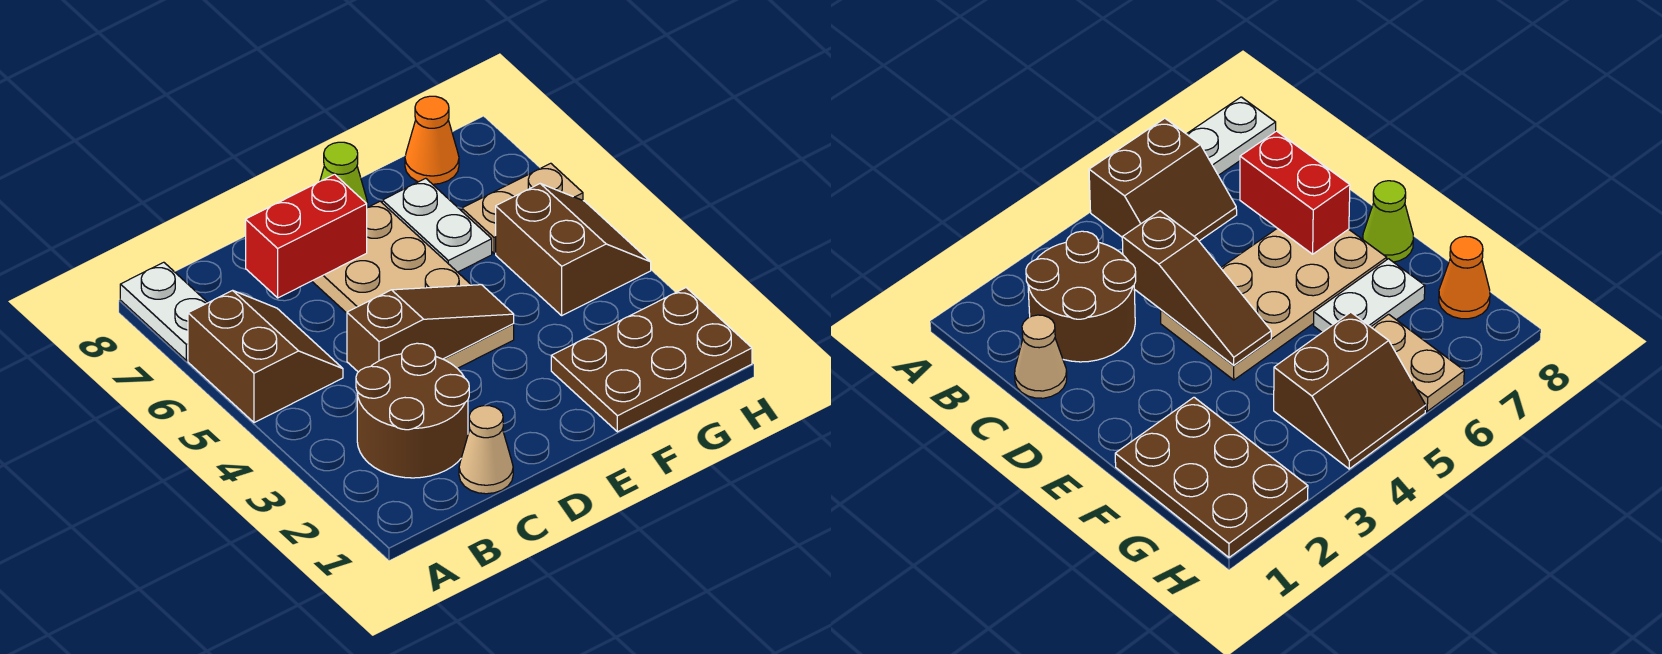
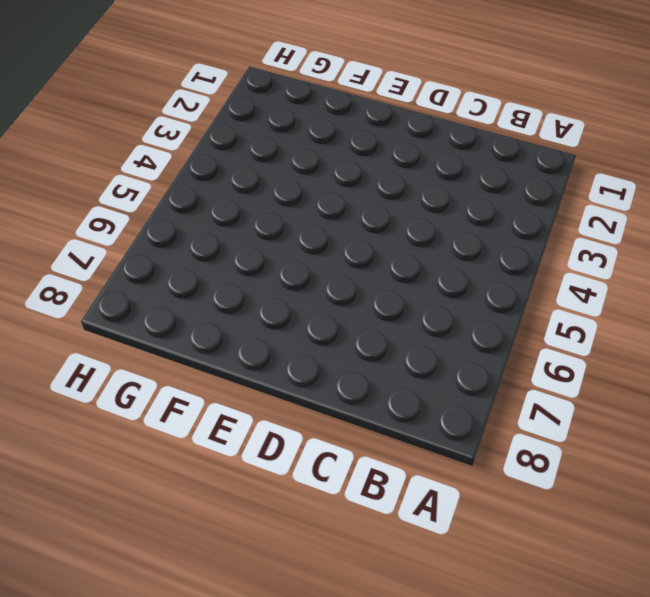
none -> brown slope A5:B6 level 1 top A
none -> white plate A7:A8 level 1
none -> brown round brick B2:C3 level 1

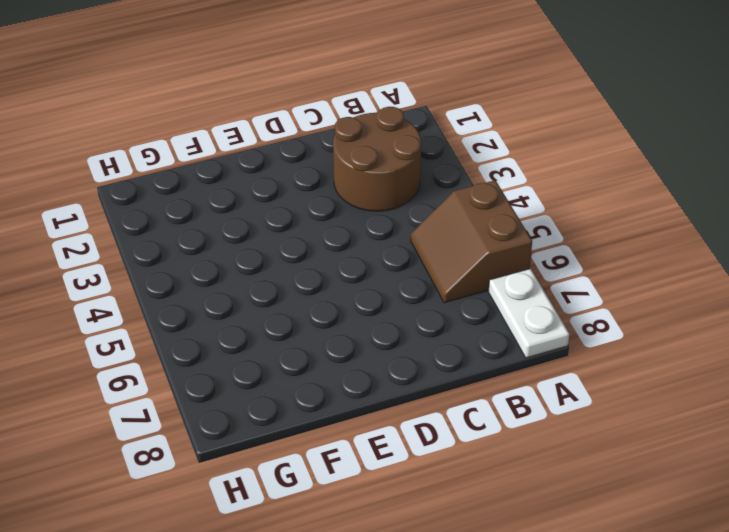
none -> tan cone C1 level 1
none -> tan plate D4:E7 level 1
none -> lime cone E8 level 1

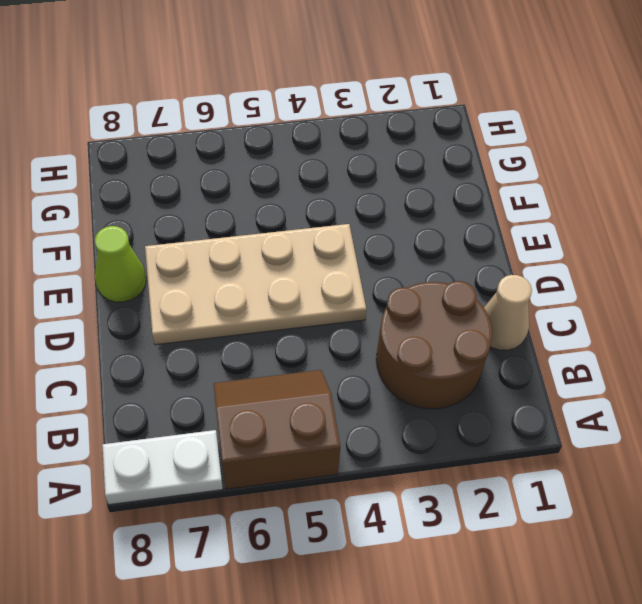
none -> brown plate F1:H2 level 1
none -> white plate F6:F7 level 1
none -> brown slope G4:H5 level 1 top G

